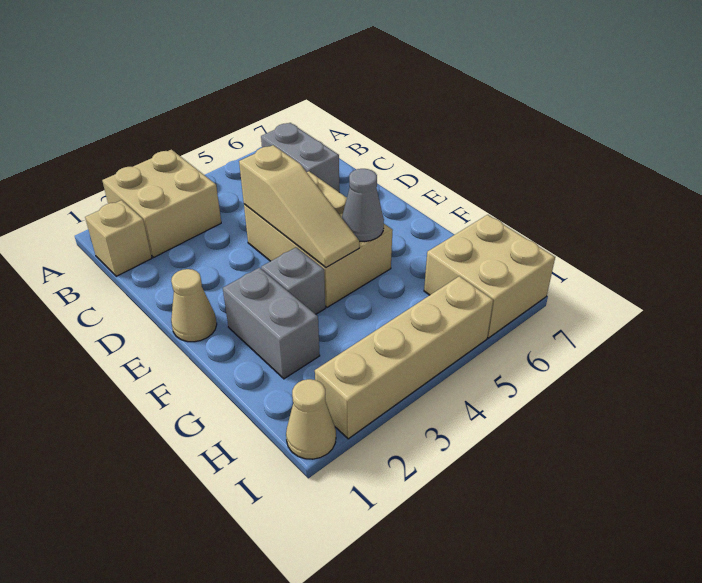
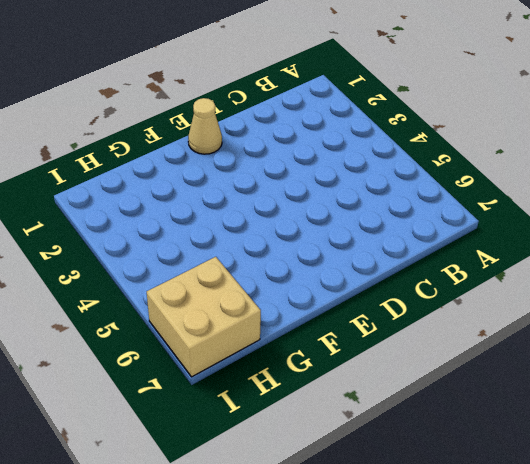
none -> tan brick A2:B3 level 1
none -> tan brick B1 level 1
none -> grey brick B6:C6 level 1

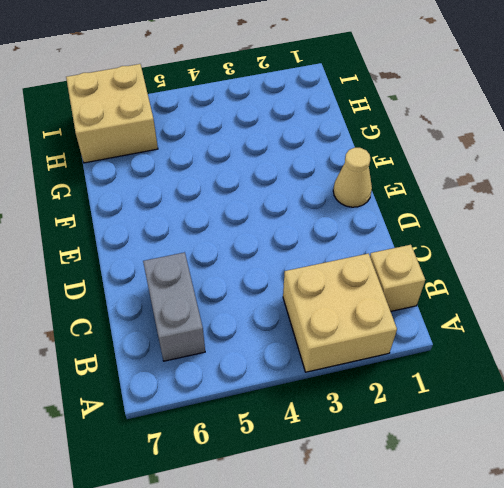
none -> tan brick D4:F5 level 1
none -> grey brick F2:G2 level 1
none -> grey brick F3 level 1

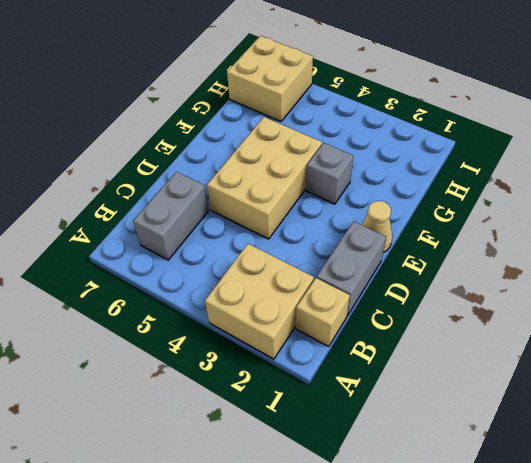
grey brick C1:D1 level 1 -> grey brick F2:G2 level 1
none -> tan cone I1 level 1
none -> tan brick I2:I5 level 1
none -> tan slope D4:F4 level 2 top D

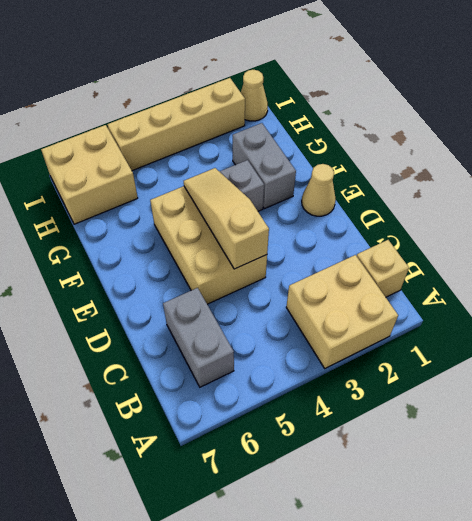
none -> grey cone F5 level 2

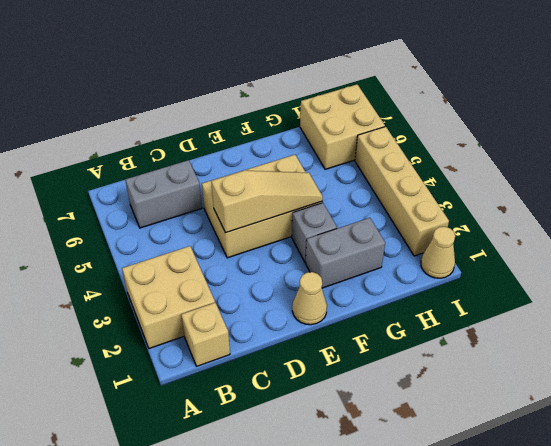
none -> grey cone F5 level 2

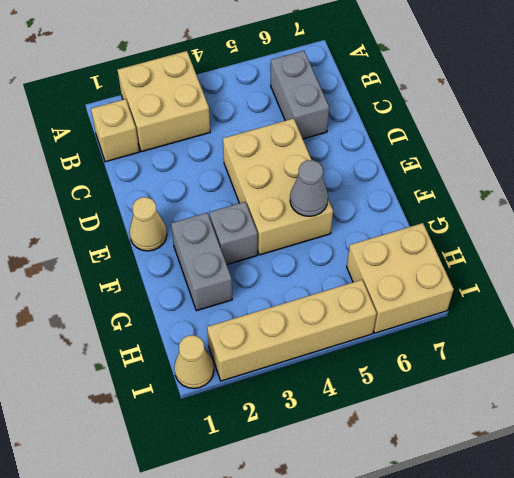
none -> tan slope D4:F4 level 2 top D

